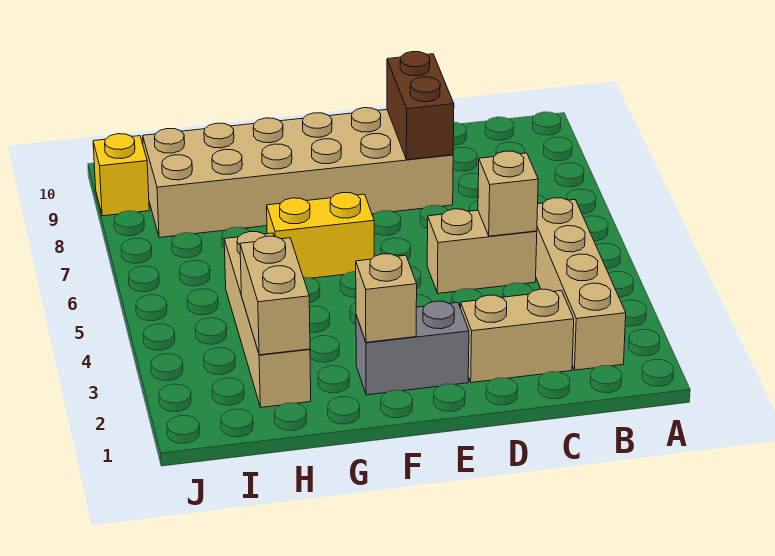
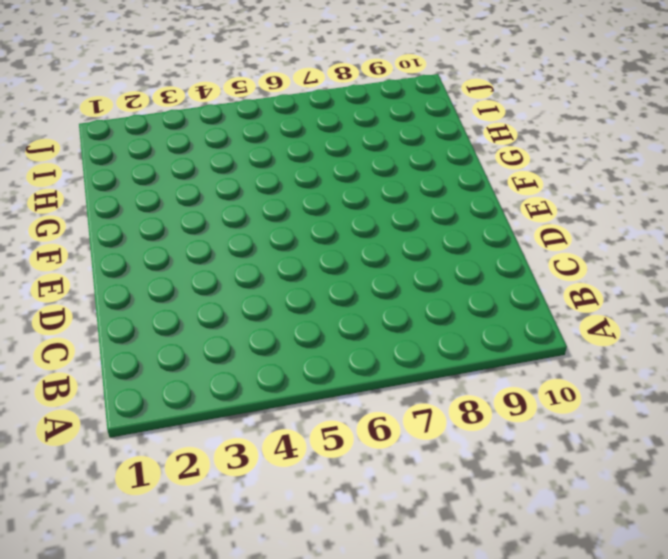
none -> tan brick B2:B5 level 1
none -> tan brick C2:D2 level 1
none -> tan brick C5:D5 level 1

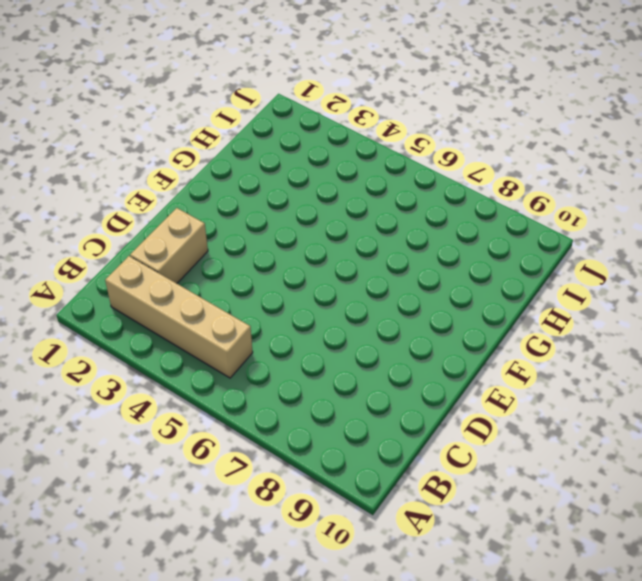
none -> tan brick C5:D5 level 1
none -> tan brick D8:I9 level 1
none -> grey brick E2:F2 level 1

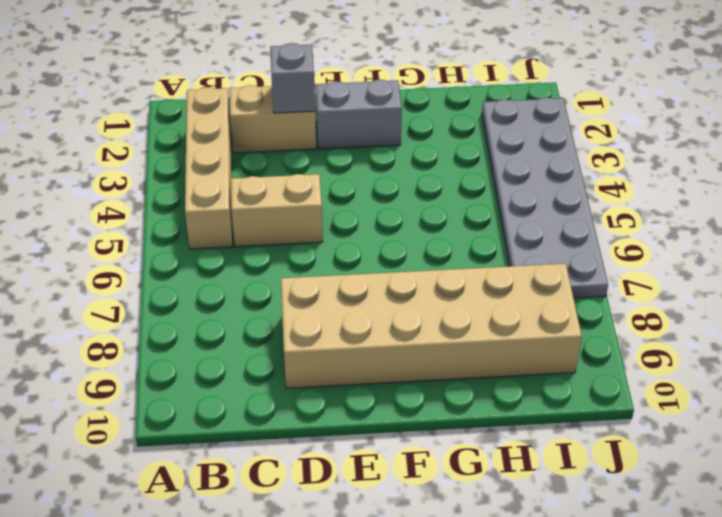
grey brick D2 level 2 -> none
grey plate I2:J7 level 1 -> none
none -> yellow brick F6:G6 level 1
none -> tan brick H2:H5 level 1
none -> yellow brick J9 level 1

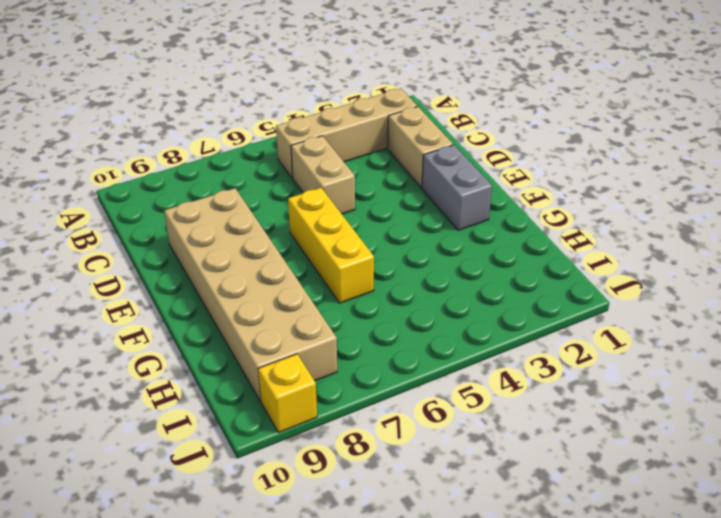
yellow brick E6:G6 level 1 -> yellow brick F6:G6 level 1
none -> tan brick H2:H5 level 1
none -> tan brick C5 level 2
none -> brown brick D8:D9 level 2

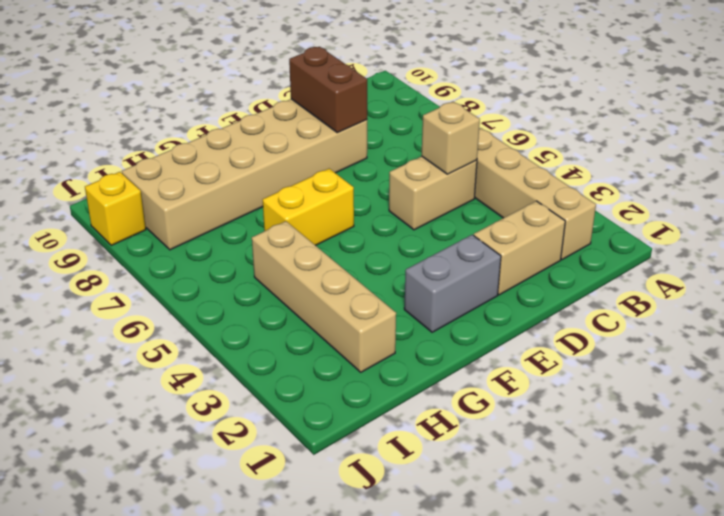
none -> tan brick F2 level 2
none -> tan brick H2:H3 level 2

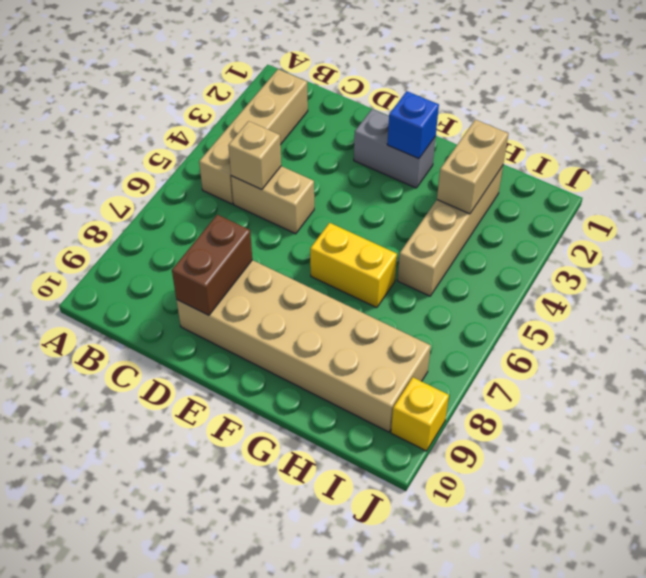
blue brick F2 level 2 -> tan brick F2 level 2
none -> tan brick C2:D2 level 1

